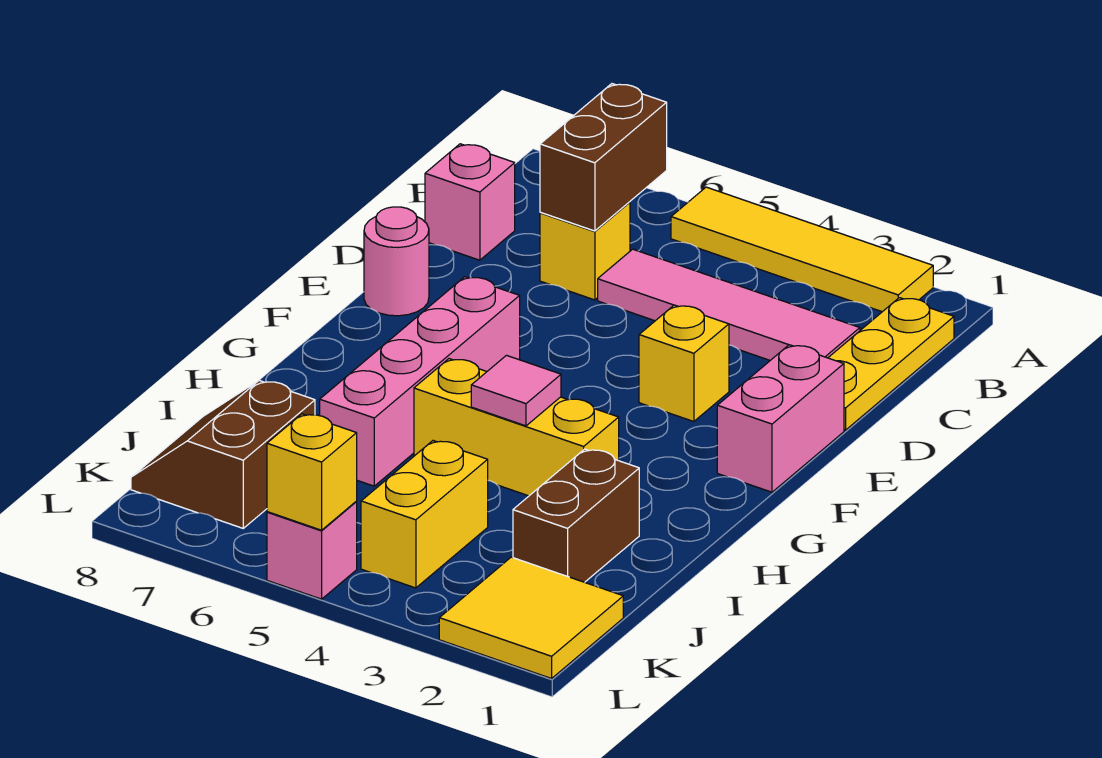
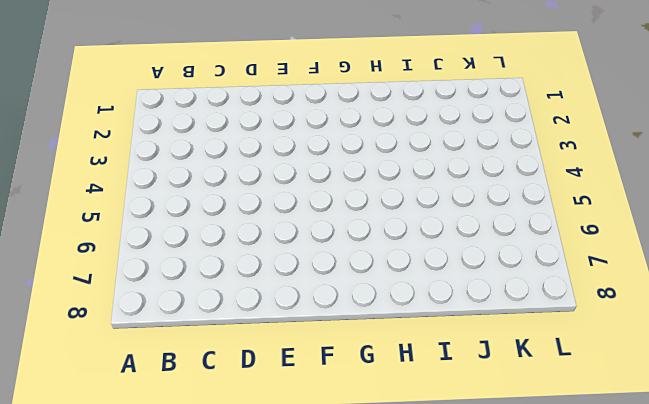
none -> yellow tile A2:A5 level 1
none -> yellow plate B1:D1 level 1
none -> pink tile C2:C5 level 1

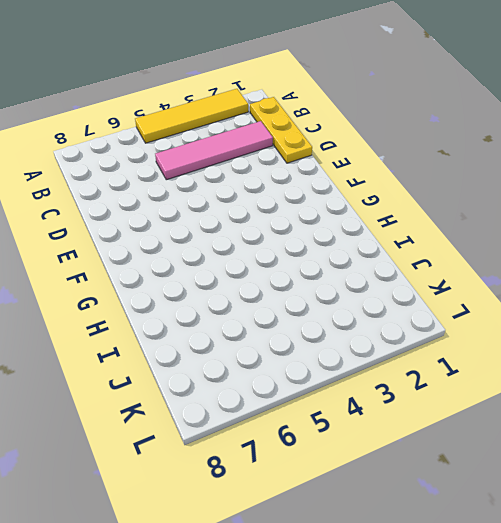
none -> yellow brick C6 level 1
none -> pink brick C8 level 1
none -> pink brick E1:F1 level 1

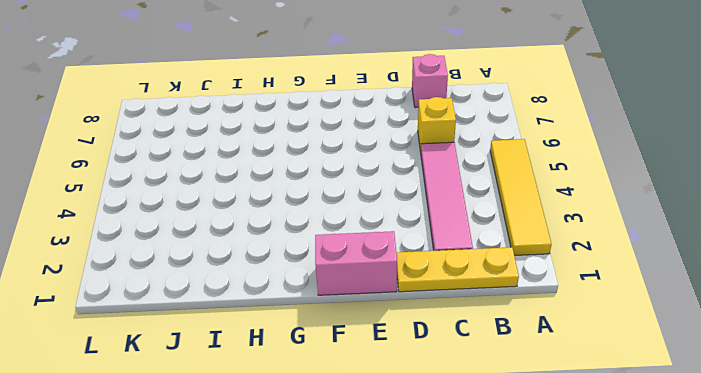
none -> yellow brick E3 level 1
none -> pink round brick E8 level 1
none -> pink brick F6:I6 level 1

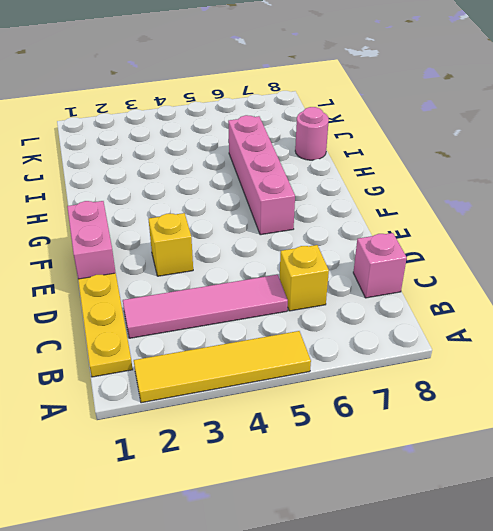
pink round brick I8 level 1 -> pink round brick E8 level 1
none -> yellow brick H3:H5 level 1
none -> brown brick I2:J2 level 1
none -> yellow brick J4:K4 level 1

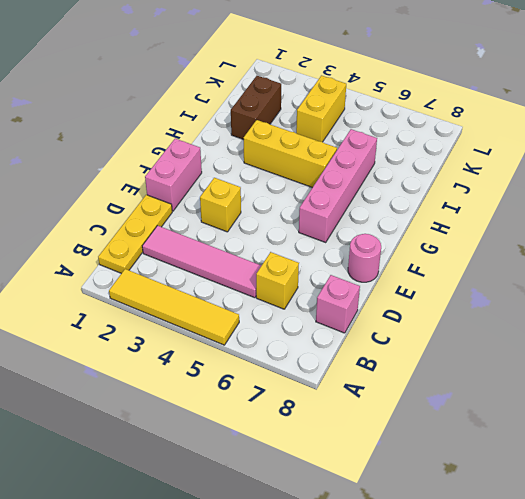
none -> brown slope J7:K8 level 1 top 7
none -> yellow tile K1:L2 level 1
none -> pink brick L5 level 1

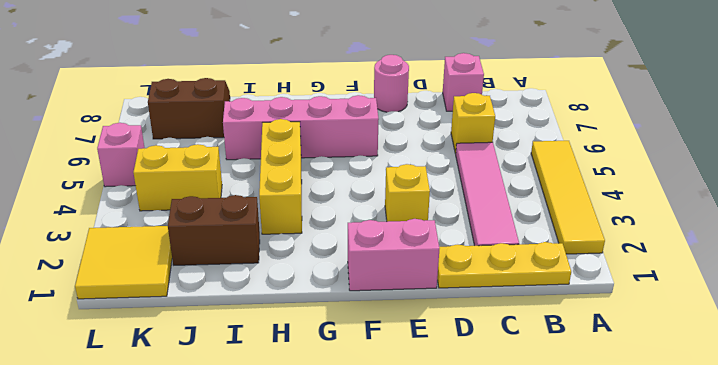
none -> brown brick B6:C6 level 2
none -> pink tile H4 level 2
none -> yellow brick L5 level 2

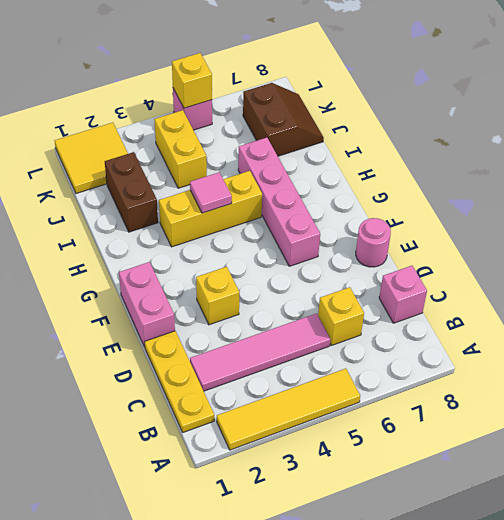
none -> brown brick B6:C6 level 2

